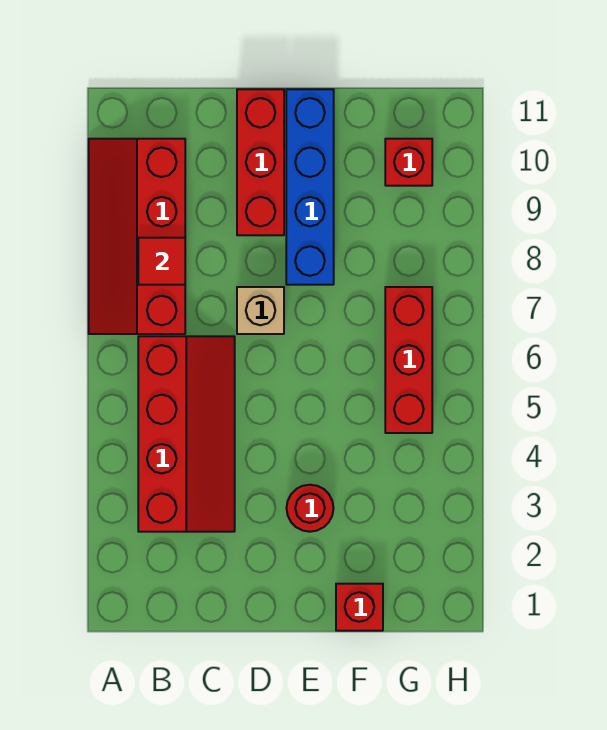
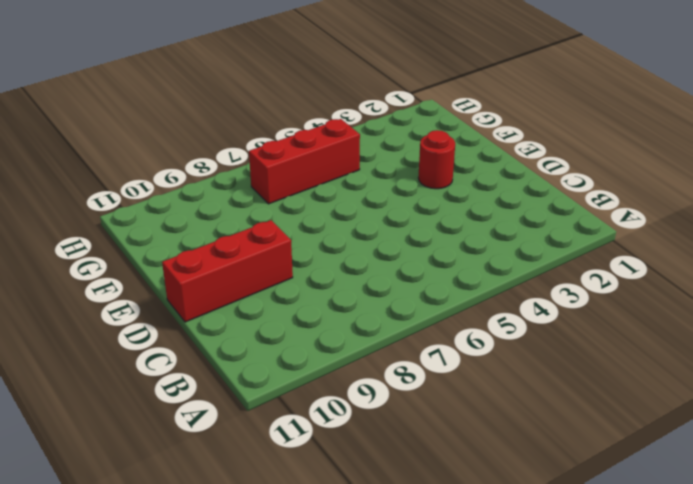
none -> red slope A7:B10 level 1 top B
none -> red slope B3:C6 level 1 top B

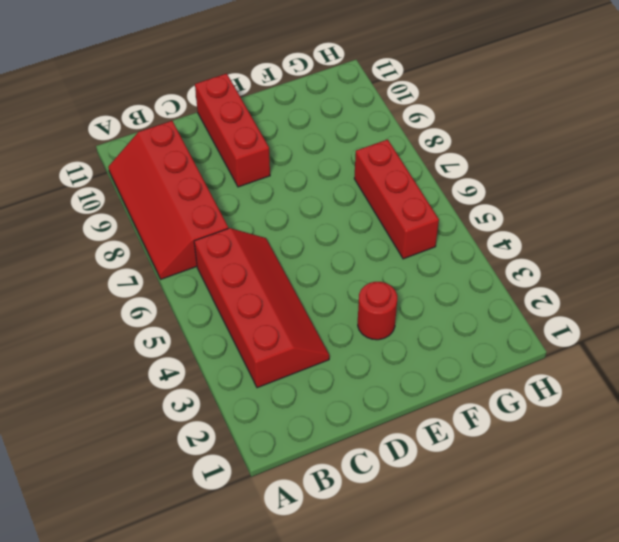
none -> tan brick D7 level 1
none -> blue brick E8:E11 level 1

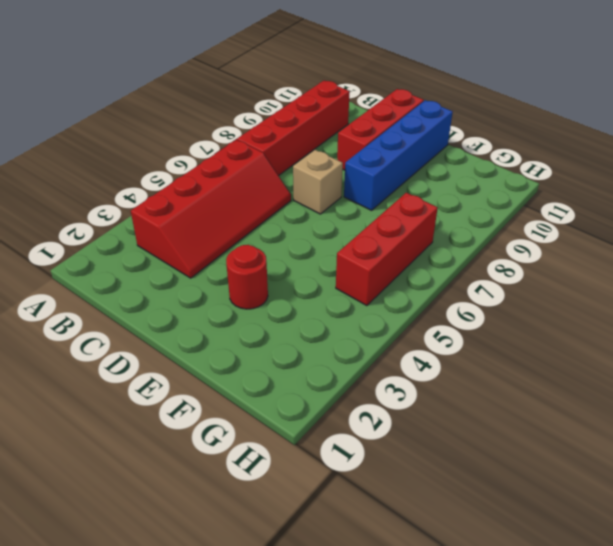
none -> red brick F1 level 1
none -> red brick G10 level 1

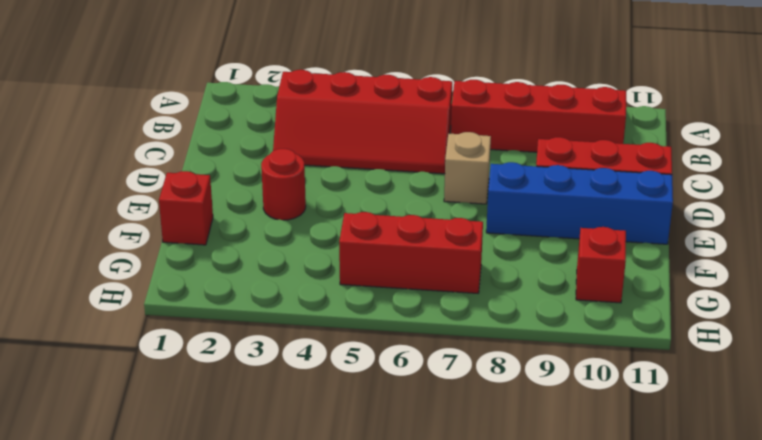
none -> red tile B8 level 2

